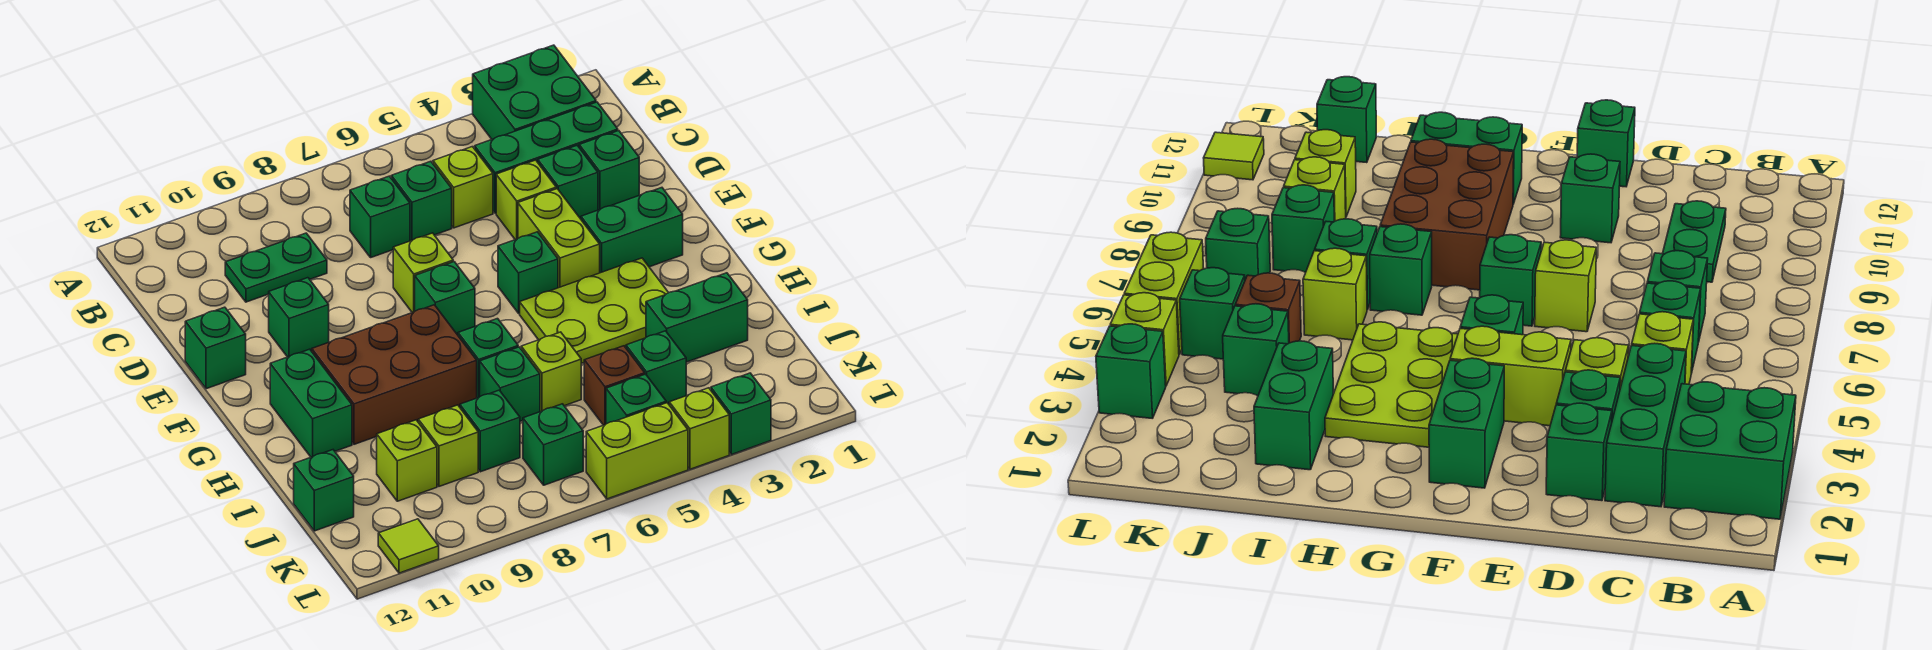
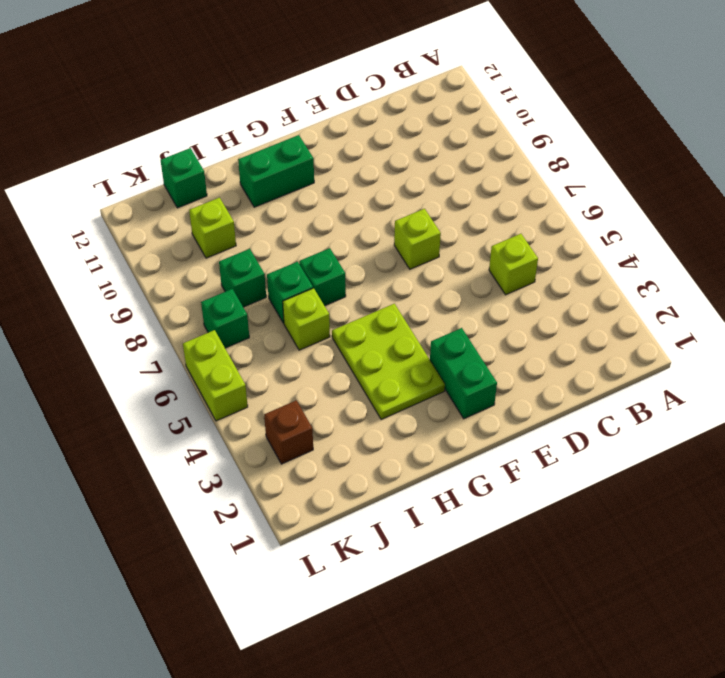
brown brick K3 level 1 -> brown brick J5 level 1
none -> green brick A2:B3 level 1
none -> green brick C2:C4 level 1
none -> green brick C6 level 1
none -> green brick C7 level 1

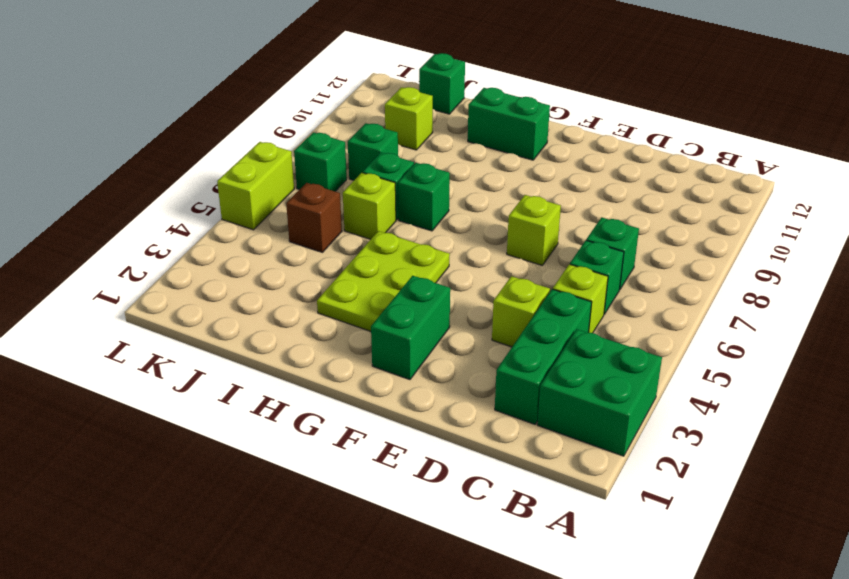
none -> green plate C9:C10 level 1
none -> green brick D2 level 1
none -> green brick D3 level 1
none -> lime brick E4:F4 level 1

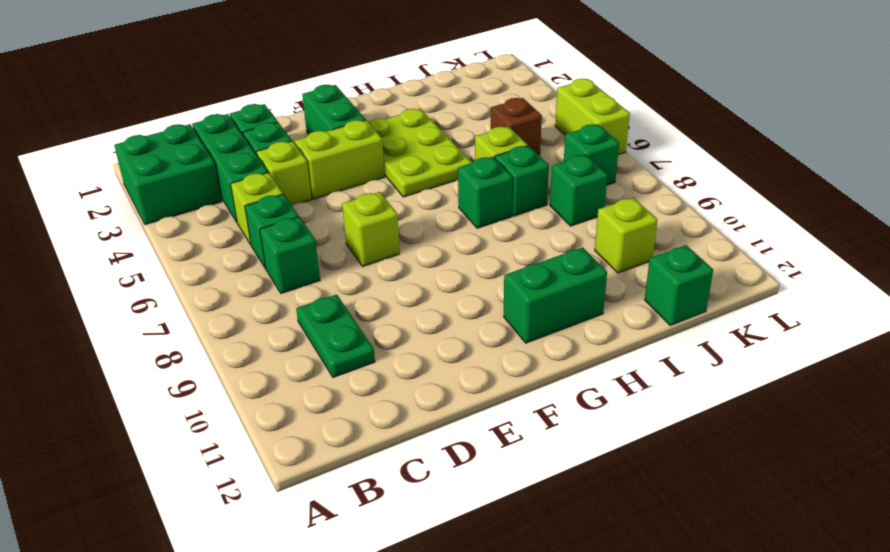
none -> green brick E10 level 1
none -> green brick E12 level 1
none -> green brick F5 level 1
none -> green brick F7 level 1

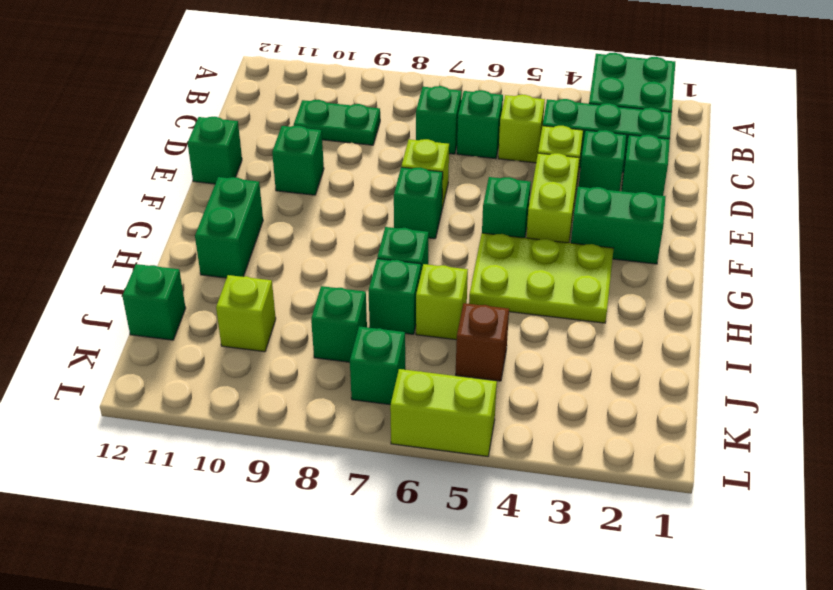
none -> brown brick G8:H10 level 1
none -> green brick I2:I3 level 1
none -> green brick J4 level 1
none -> lime brick J9 level 1

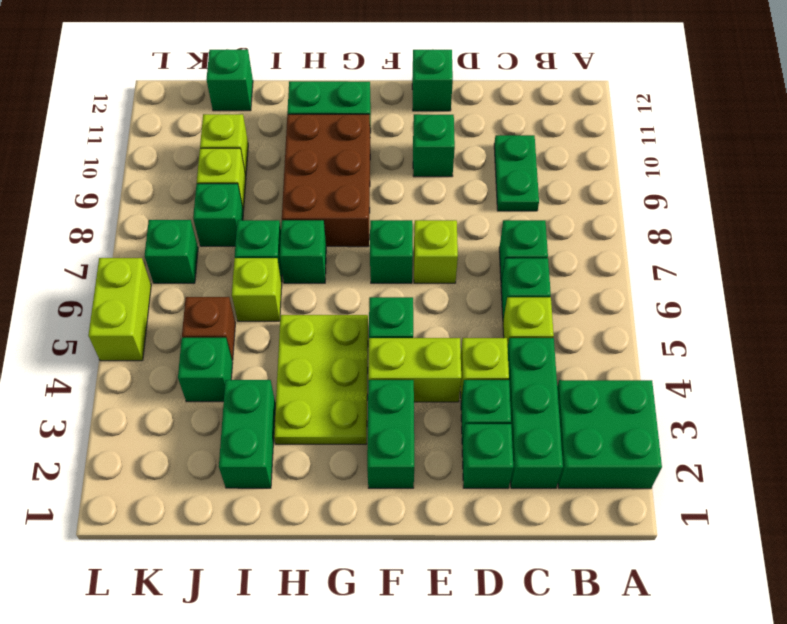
none -> green brick K5 level 1
none -> green brick L3 level 1
none -> lime brick L4 level 1
none -> lime tile L11 level 1

